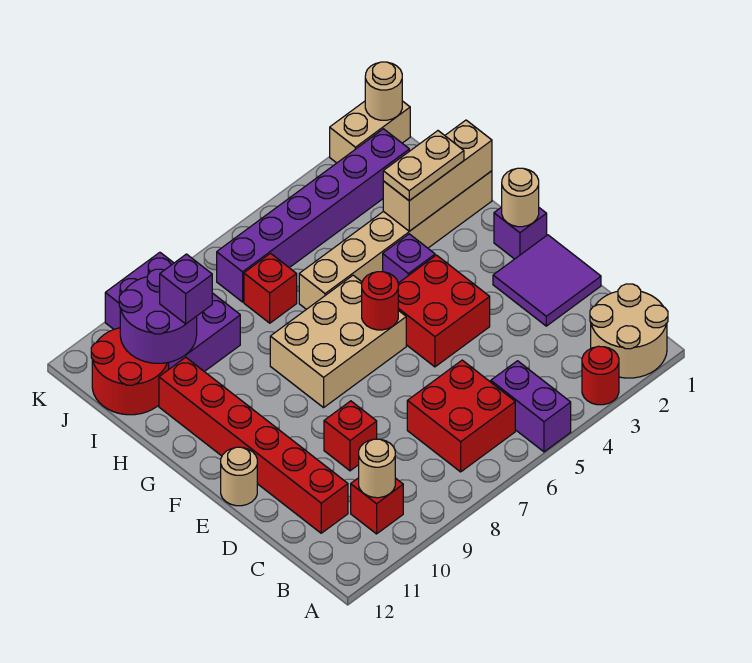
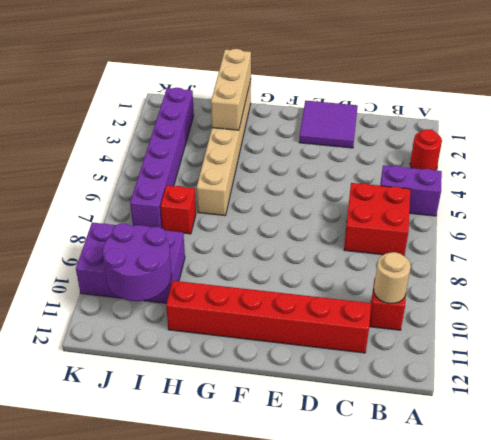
none -> tan round brick A1:B2 level 1
none -> red brick D9 level 1
none -> red brick E4:F5 level 1

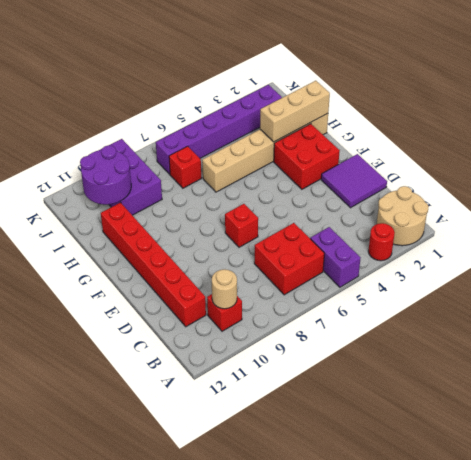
red brick E7 level 1 -> red brick D9 level 1
red brick F2:G3 level 1 -> red brick E4:F5 level 1
none -> tan round brick E12 level 1
none -> purple brick F1 level 1
none -> tan brick F6:G8 level 1

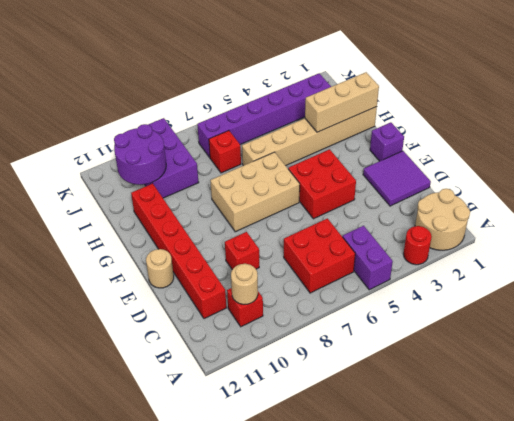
none -> purple brick G4 level 1
none -> red round brick I11:J12 level 1
none -> tan brick K1:K2 level 1

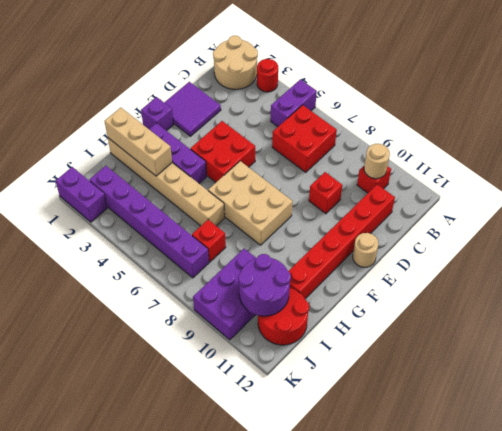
purple brick G2:G4 level 1 -> purple brick G4 level 1
purple brick K1:K2 level 1 -> tan brick K1:K2 level 1
none -> tan round brick F1 level 2
none -> red round brick F6 level 2
none -> tan round brick K1 level 2

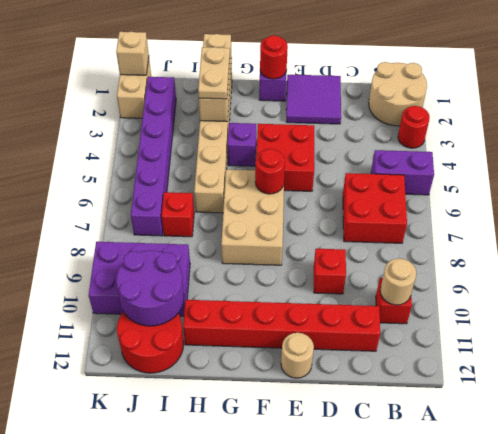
red round brick F1 level 2 -> tan round brick F1 level 2
tan brick K1 level 2 -> tan round brick K1 level 2
none -> purple brick I10 level 3

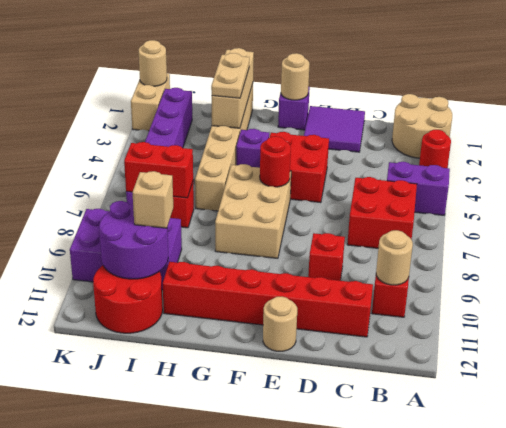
red brick I7:J7 level 2 -> none
tan brick I10 level 3 -> purple brick I10 level 3

